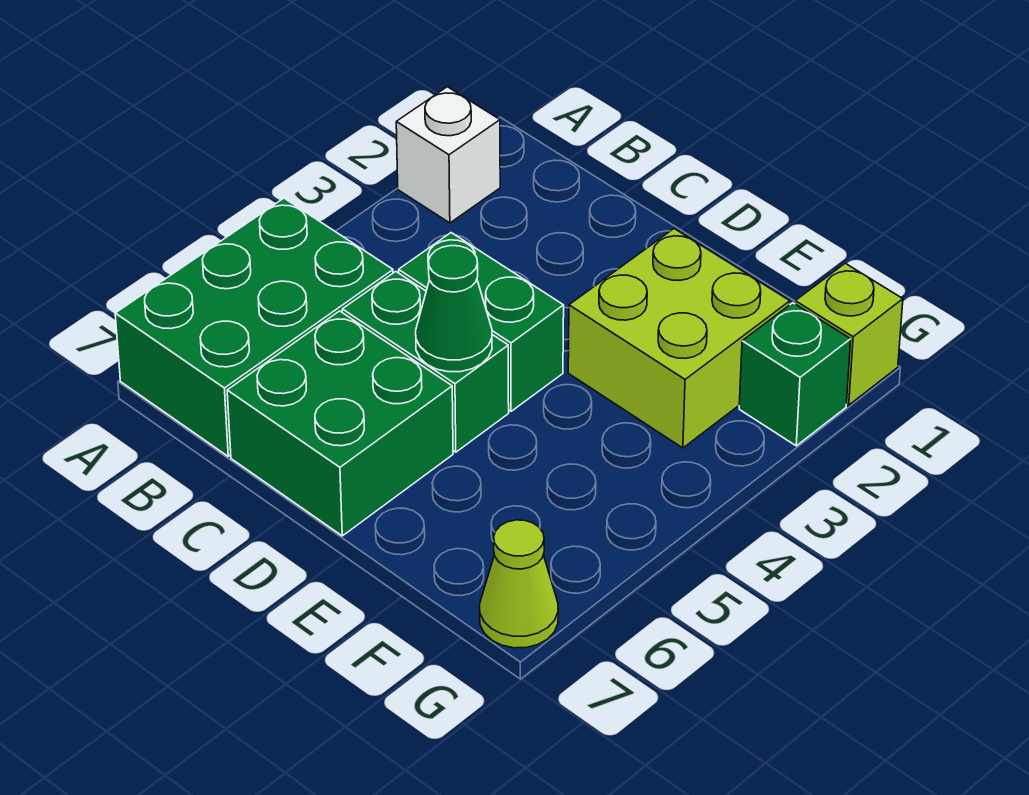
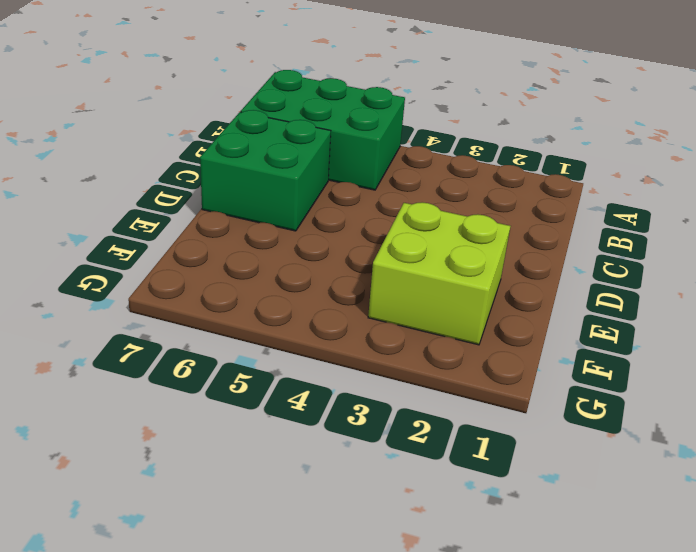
none -> white brick A2 level 1
none -> green brick C4:D4 level 1

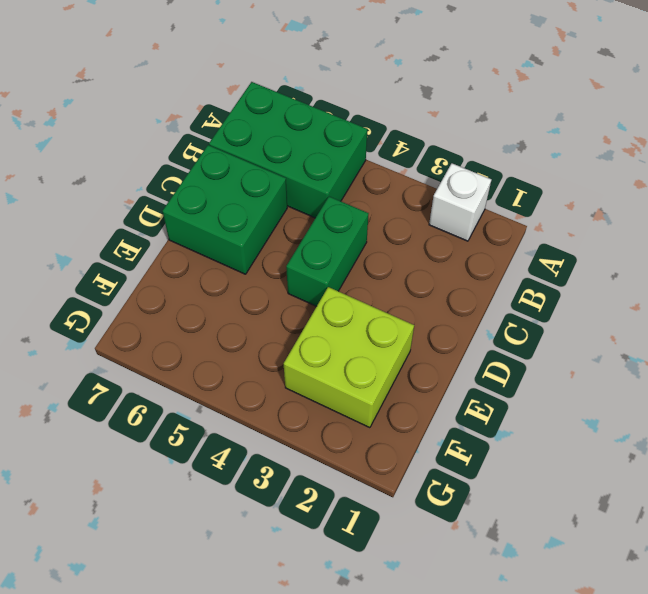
none -> green brick C5:D5 level 1
none -> lime brick G1 level 1

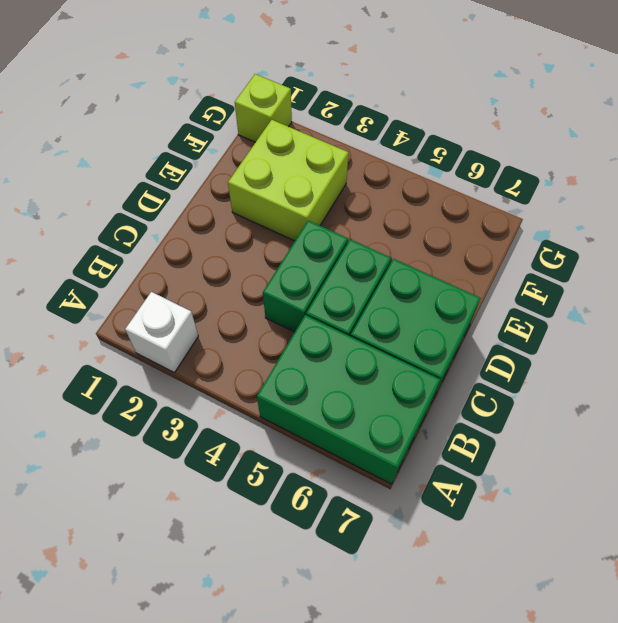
none -> green brick G2 level 1
none -> lime cone G7 level 1

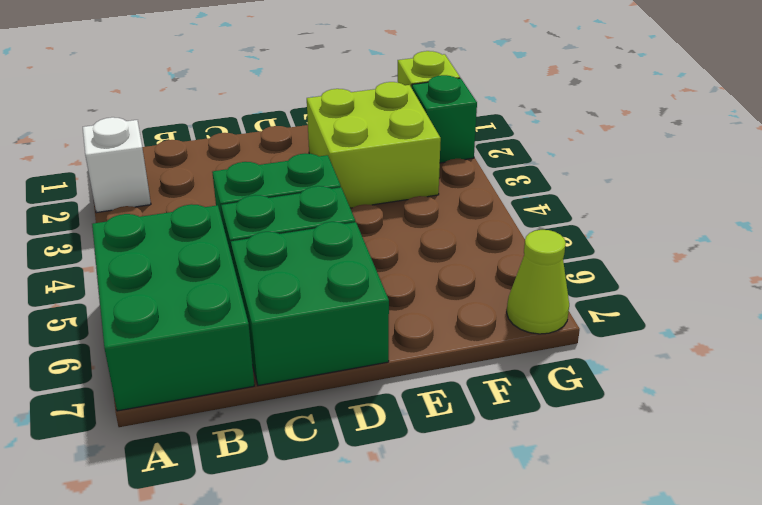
none -> green cone D5 level 2

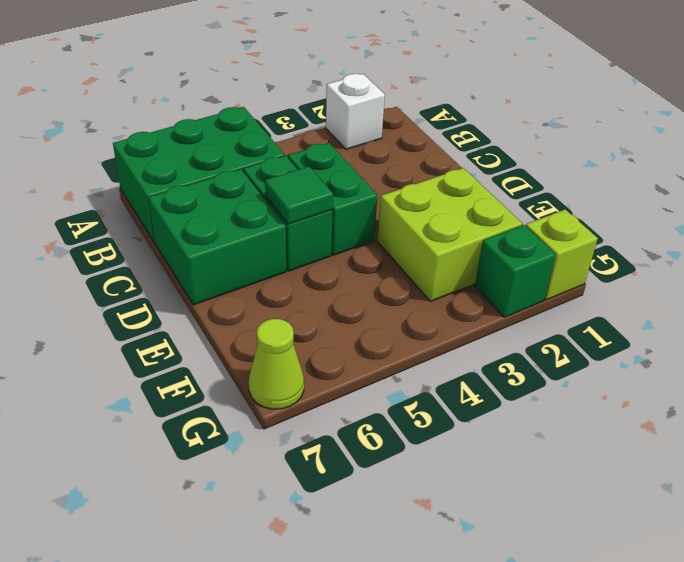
green tile D5 level 2 -> green cone D5 level 2

